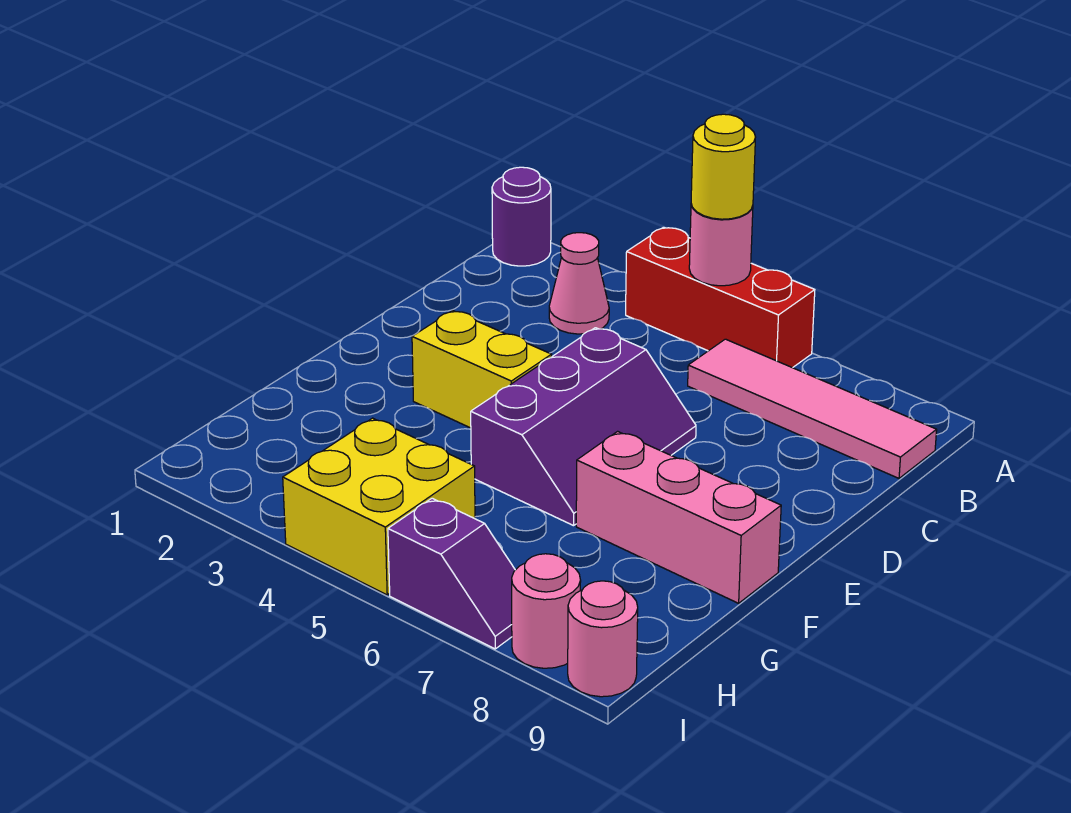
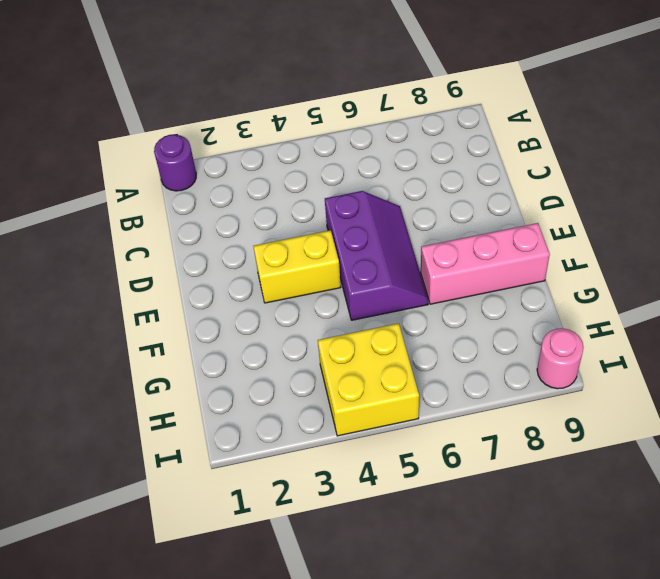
none -> red brick A4:A6 level 1
none -> pink cone B3 level 1
none -> pink tile B6:B9 level 1

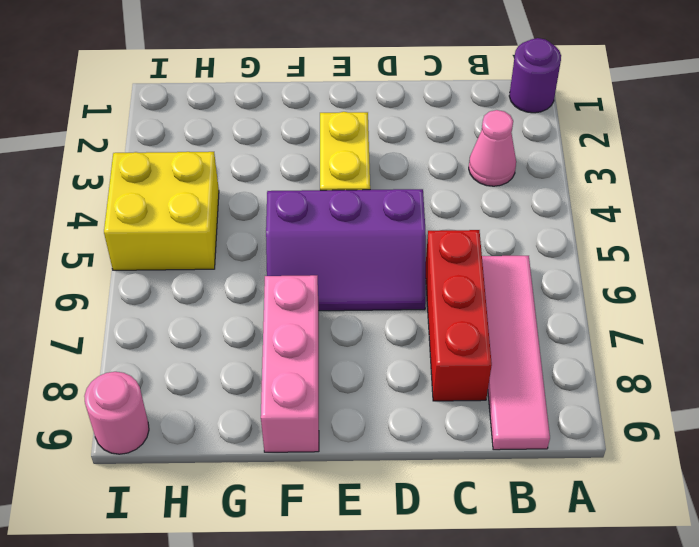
red brick C6:C8 level 1 -> red brick A4:A6 level 1
none -> purple slope I6:I7 level 1 top 6
none -> pink round brick I8 level 1
none -> pink round brick A5 level 2

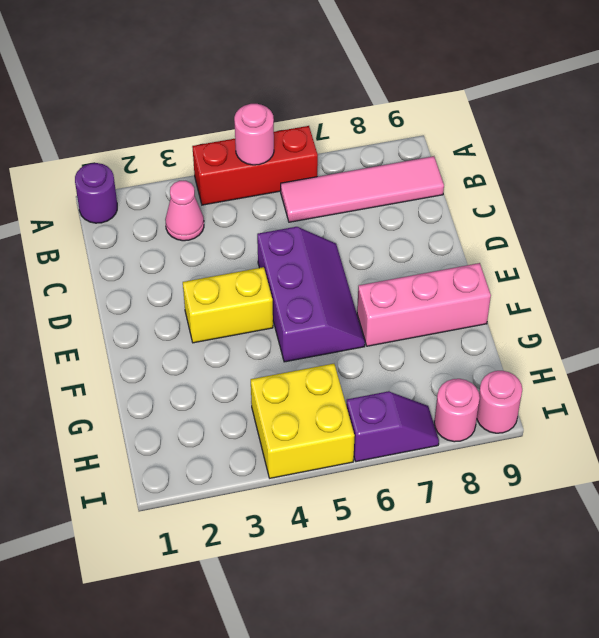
none -> yellow round brick A5 level 3

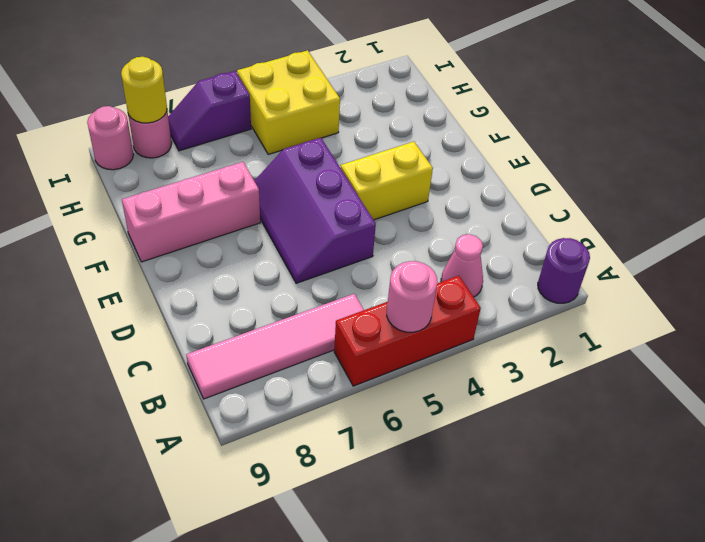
yellow round brick I8 level 2 -> yellow round brick A5 level 3

